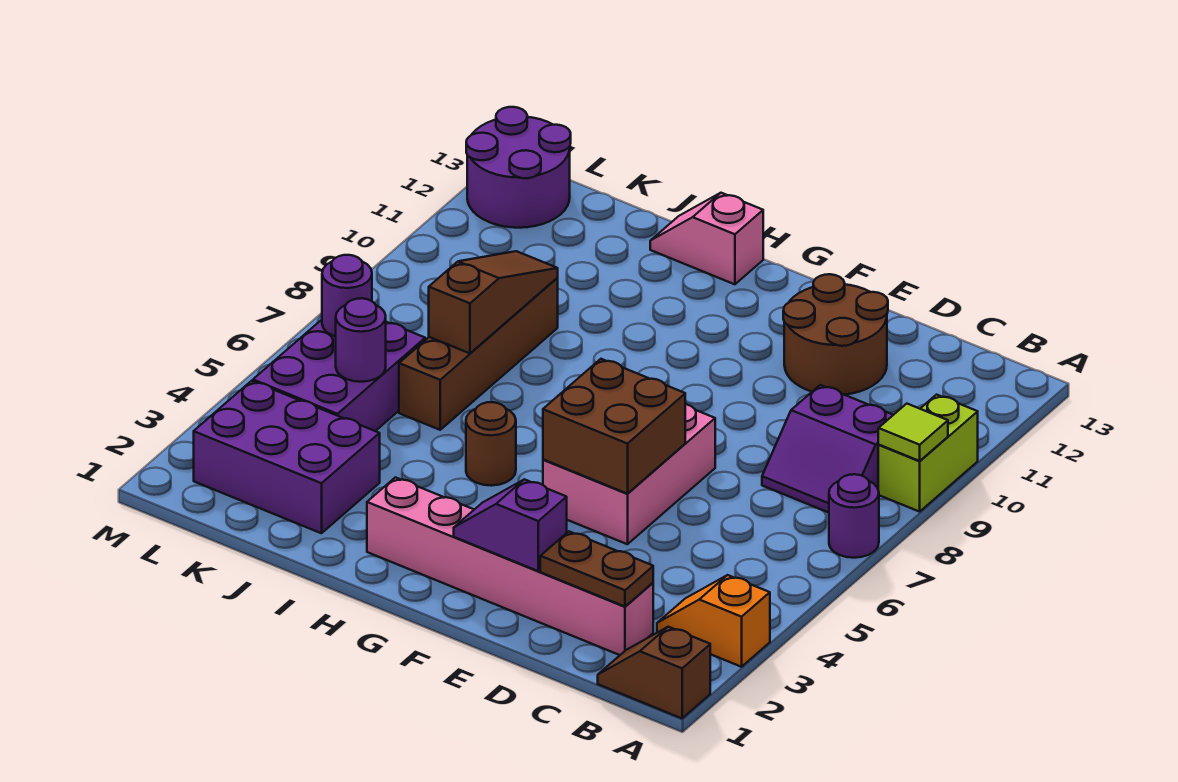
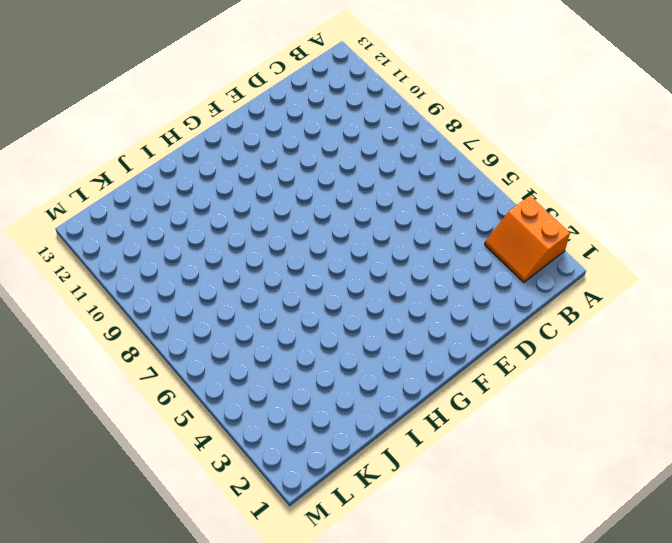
orange slope A2:B3 level 1 top A -> orange slope A3:B3 level 1 top A
none -> brown slope A1:B1 level 1 top A
none -> purple round brick A7 level 1
none -> lime brick A9:A10 level 1

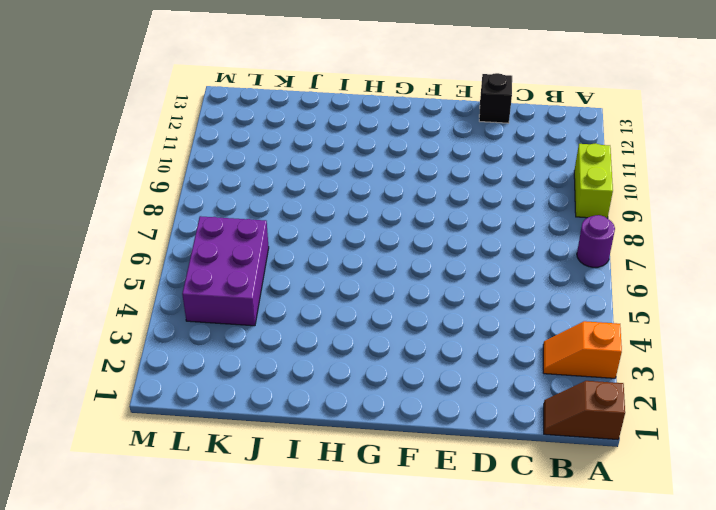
black brick D13 level 1 -> none
none -> purple slope B8:C9 level 1 top 9
none -> pink brick C2:H2 level 1
none -> brown round brick D11:E12 level 1

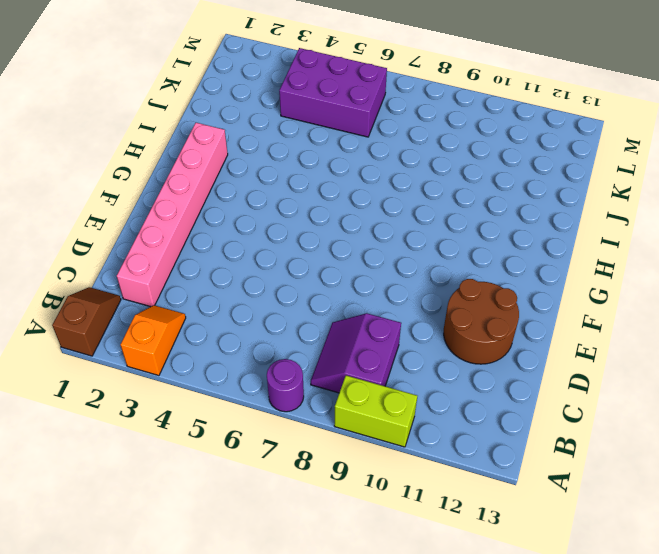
none -> pink brick E5:F7 level 1
none -> brown round brick H5 level 1
none -> pink slope H13:I13 level 1 top H

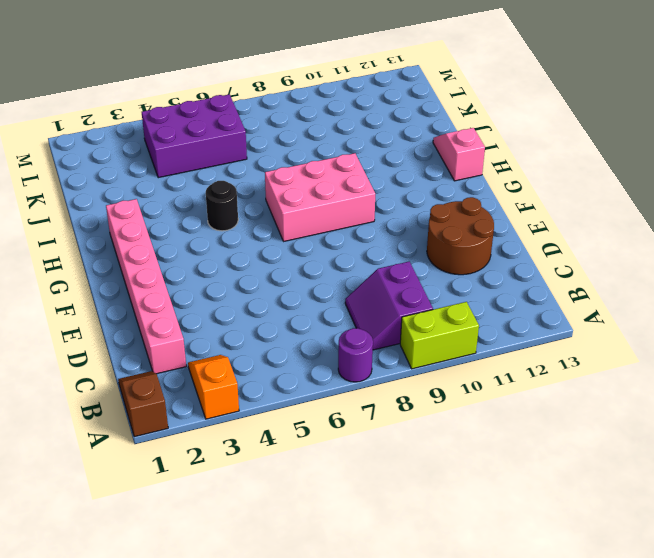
pink brick G7:H9 level 1 -> pink brick E5:F7 level 1
black round brick H5 level 1 -> brown round brick H5 level 1
none -> purple brick J2:L3 level 1
none -> brown brick J6:J9 level 1
none -> purple round brick L12:M13 level 1

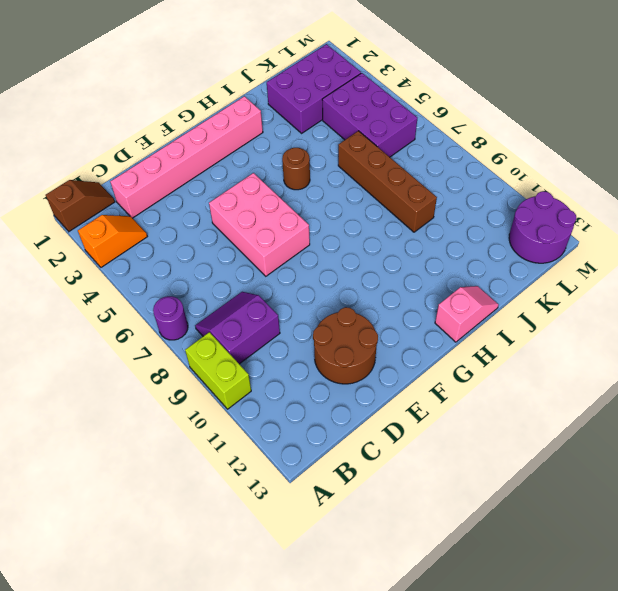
none -> lime tile A9 level 2
none -> brown plate C2:D2 level 2
none -> purple slope E2:F2 level 2 top E

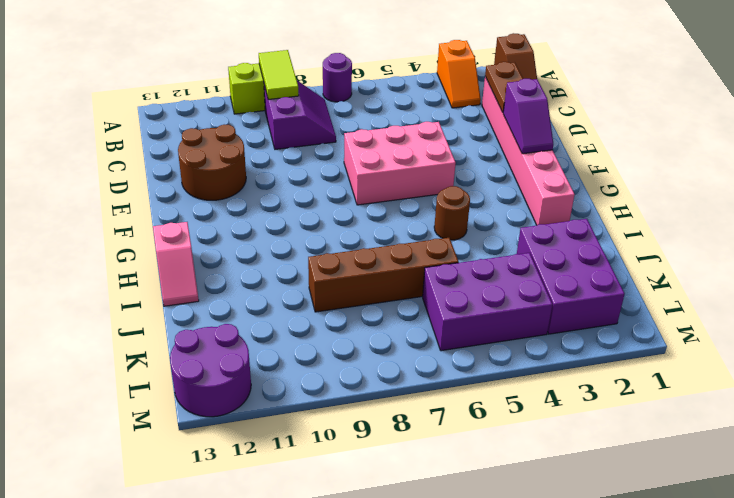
lime tile A9:B9 level 2 -> lime tile A9 level 2
none -> brown brick E5:F6 level 2
none -> brown slope J7:J9 level 2 top 7
none -> purple round brick K5 level 2

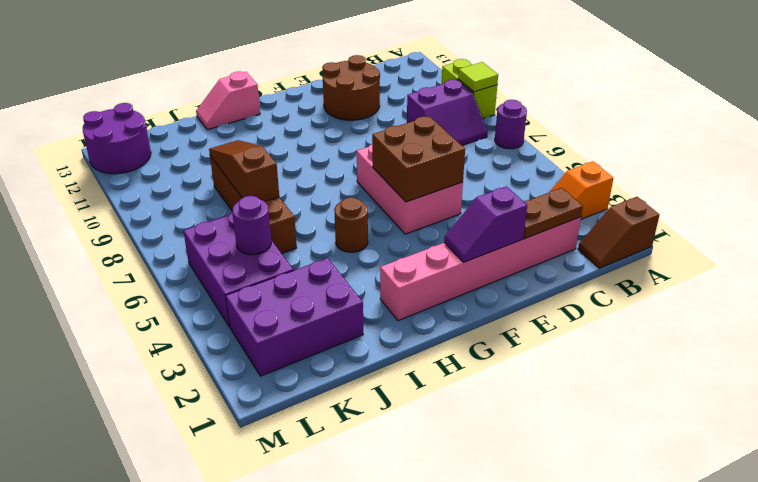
none -> purple round brick L6 level 2

